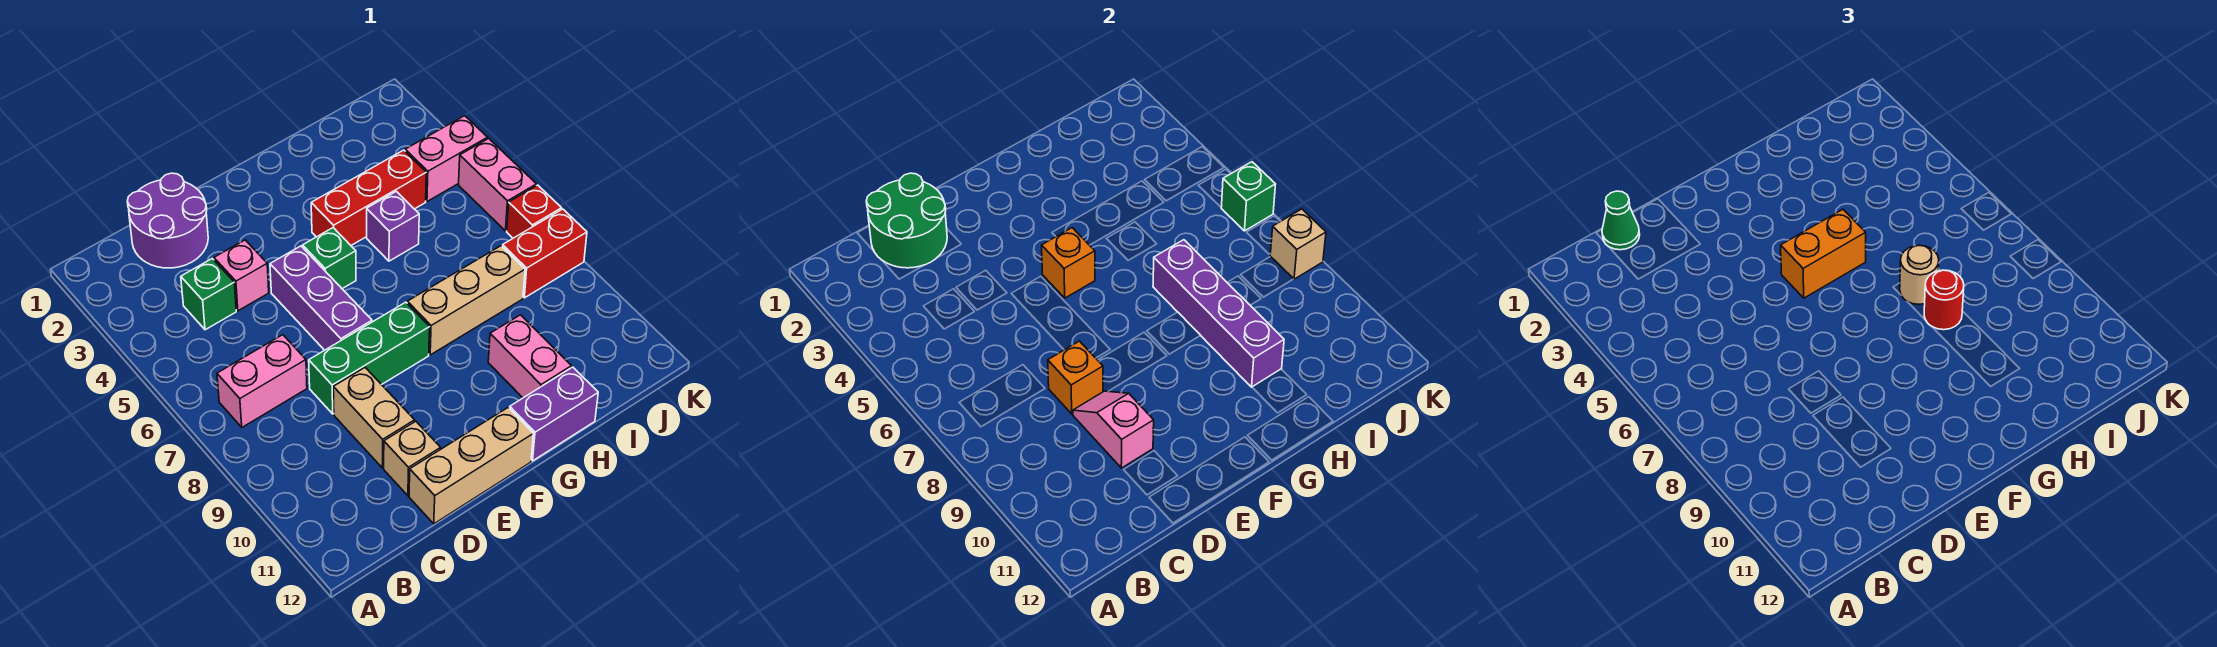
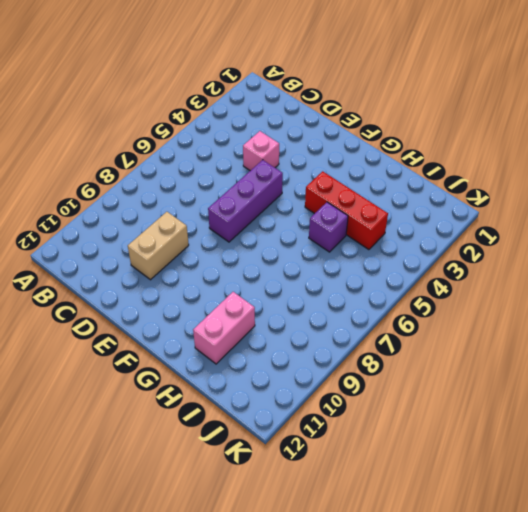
none -> pink brick B7:C7 level 1
none -> purple round brick C1:D2 level 1
none -> green brick C4 level 1
none -> green brick D8:F8 level 1

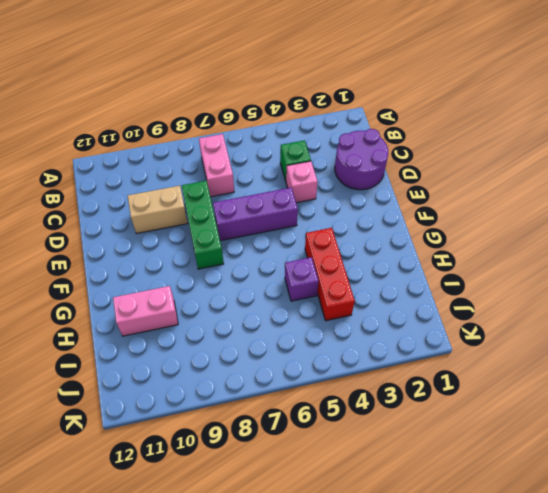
none -> tan brick D11 level 1
none -> tan brick D12:F12 level 1
none -> green brick F5 level 1
none -> tan brick G8:I8 level 1

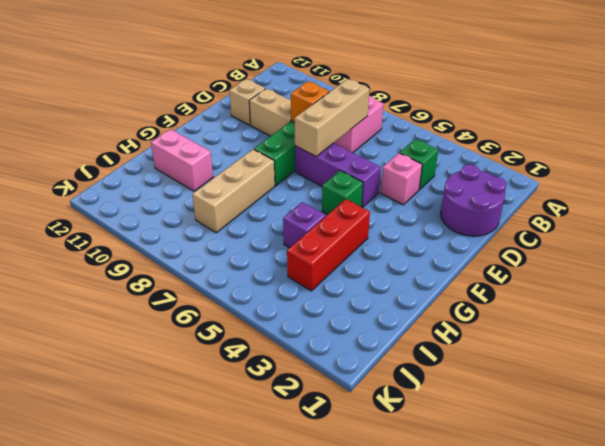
tan brick C7:E7 level 2 -> tan brick D12:F12 level 1
none -> purple brick G12:H12 level 1
none -> pink brick J4:K4 level 1
none -> red brick J8:K8 level 1
none -> pink brick K5:K6 level 1

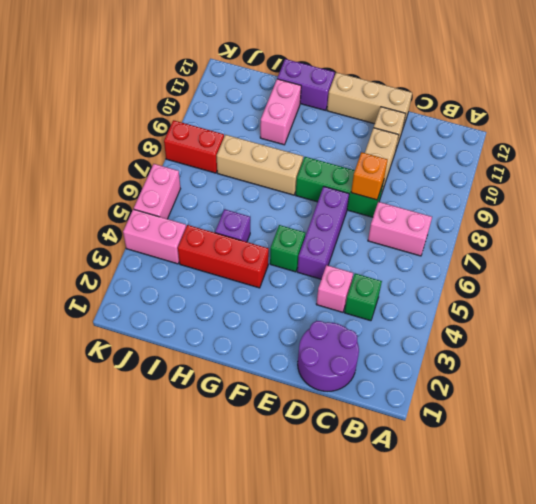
none -> red brick K7 level 1
none -> green round brick C1:D2 level 2
none -> pink slope D9:D10 level 2 top 10
none -> orange brick F5 level 2

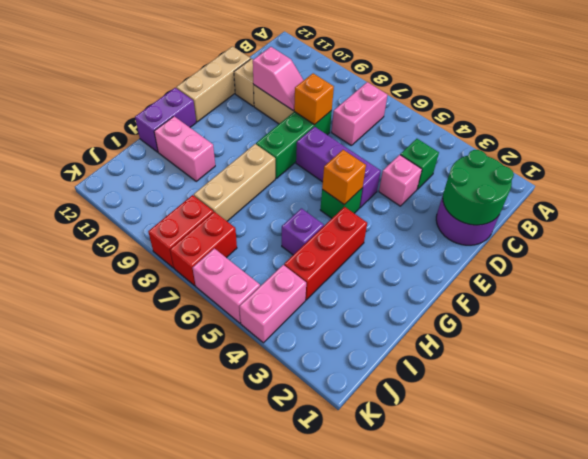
red brick J7:K7 level 1 -> red brick K7 level 1
none -> purple brick H7:H10 level 2
none -> green brick K6 level 2
none -> tan brick K8 level 2
none -> green cone C1 level 3

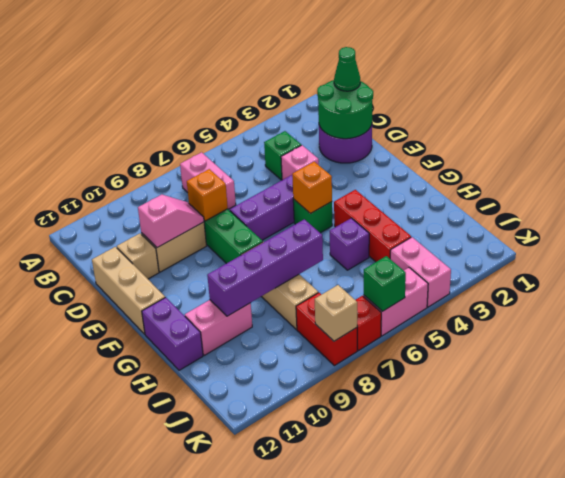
none -> orange brick F5:G5 level 3
none -> tan round brick H7 level 3
none -> red round brick H8 level 3

